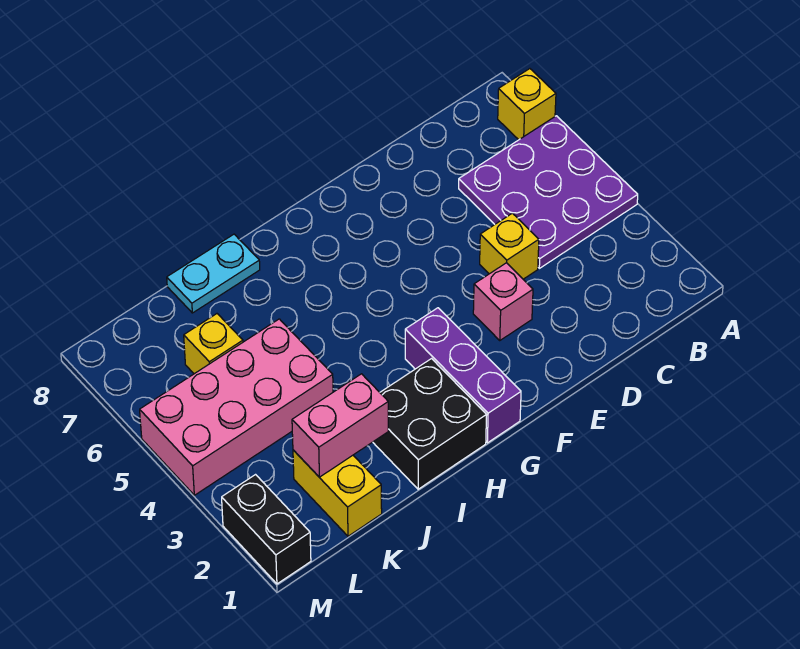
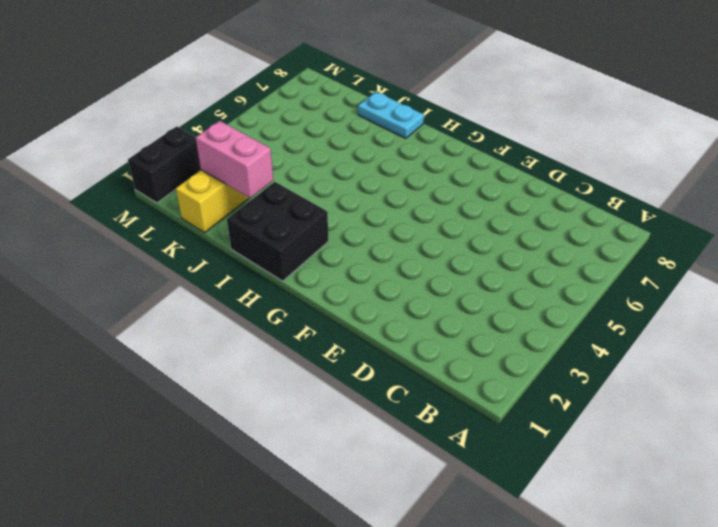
none -> purple plate A4:C6 level 1
none -> yellow brick A7 level 1
none -> yellow brick D4 level 1

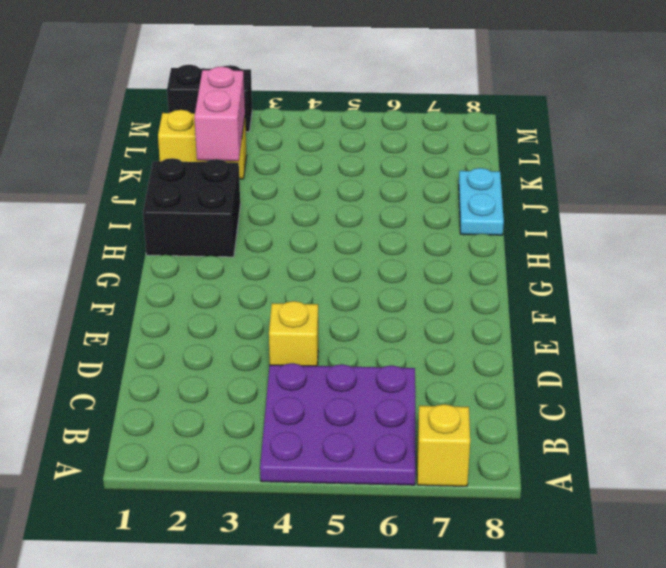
none -> pink brick E3 level 1
none -> purple brick G1:G3 level 1
none -> pink brick J4:M5 level 1

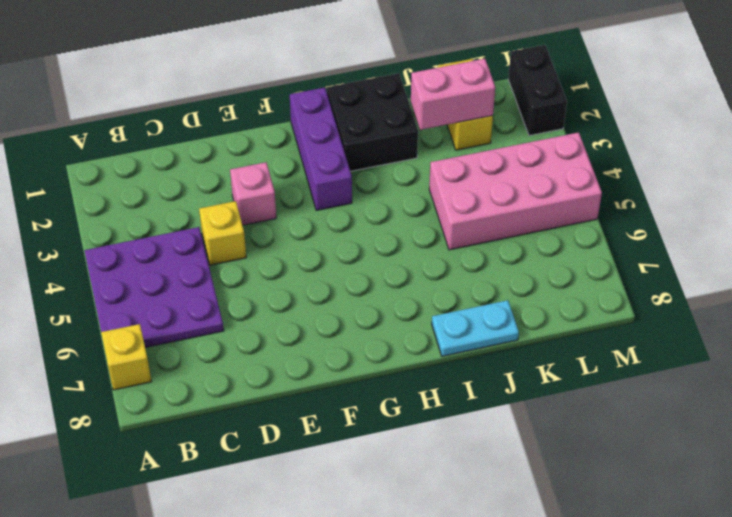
none -> yellow brick K6 level 1

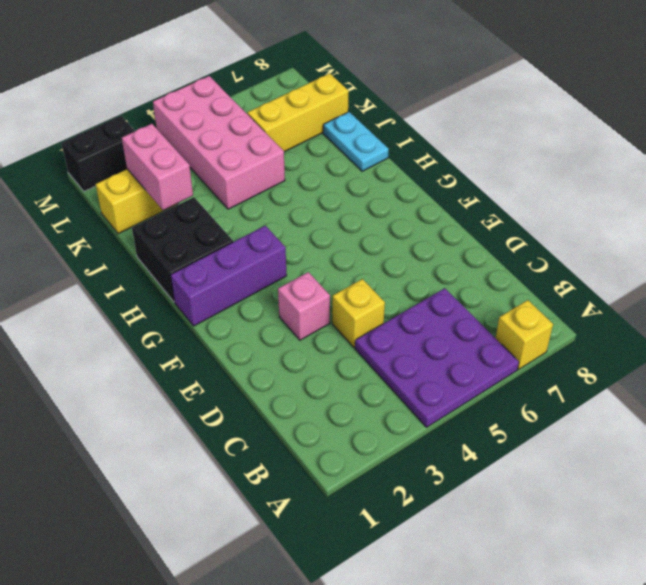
yellow brick K6:K8 level 1 -> yellow brick K6 level 1

